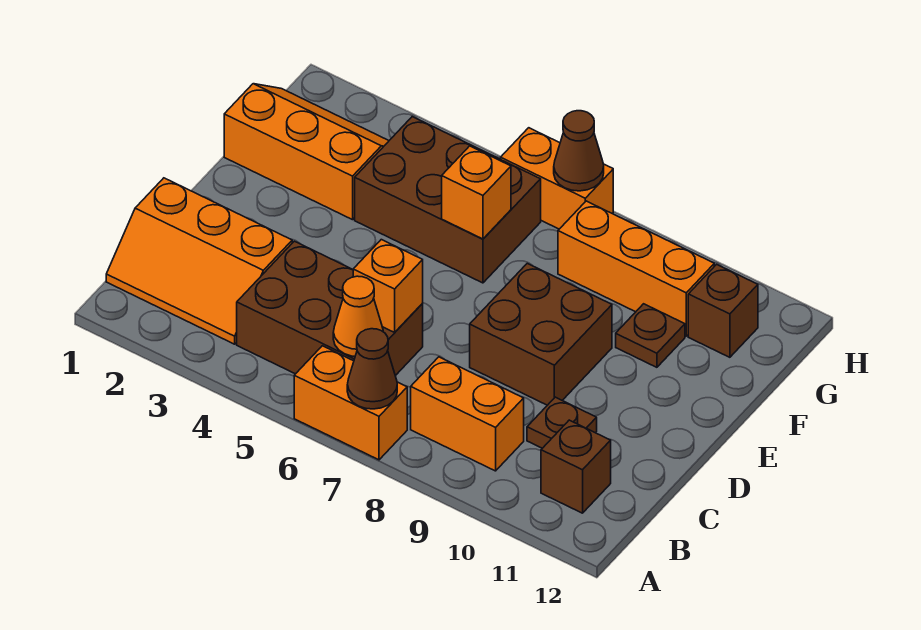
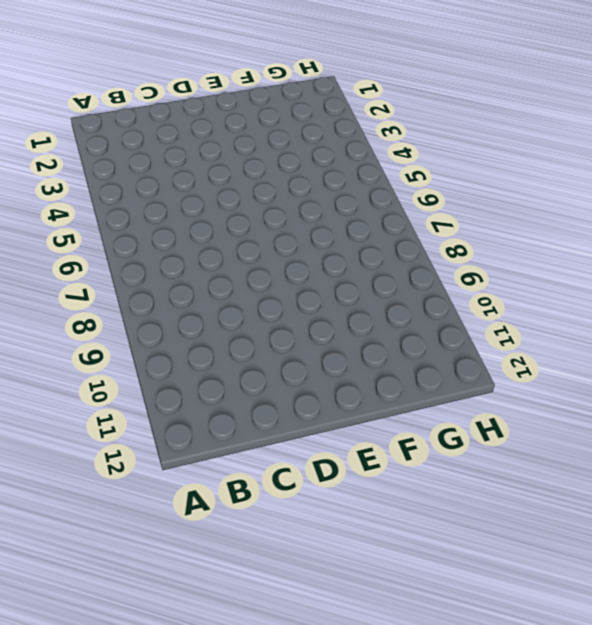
none -> orange brick A6:A7 level 1
none -> orange slope B1:C3 level 1 top C
none -> brown brick B4:C6 level 1

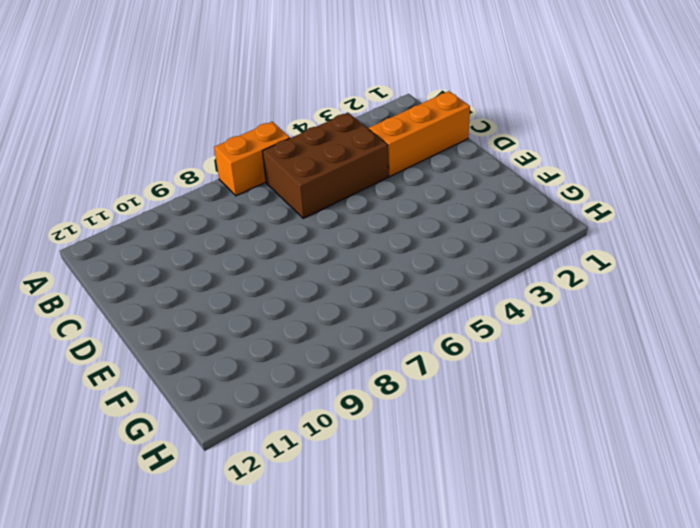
none -> orange brick B8:B9 level 1
none -> brown brick B11 level 1
none -> brown plate C10 level 1

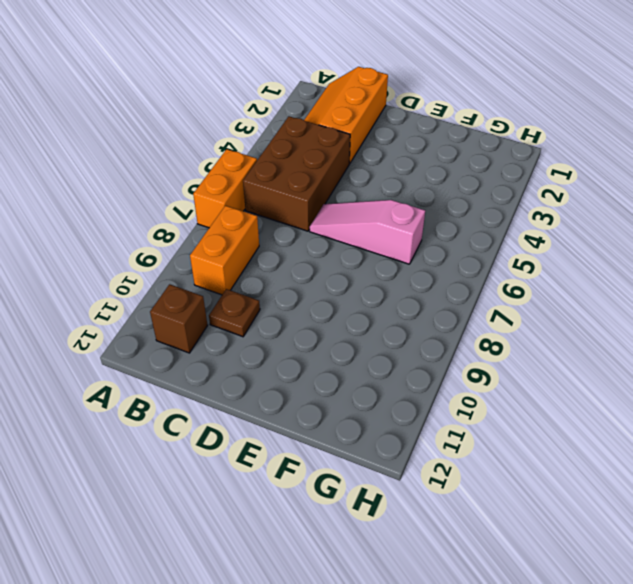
pink slope D6:F6 level 1 top F -> brown brick F4:G6 level 1
none -> brown brick D8:E9 level 1
none -> orange slope F1:G3 level 1 top F
none -> brown plate F10 level 1

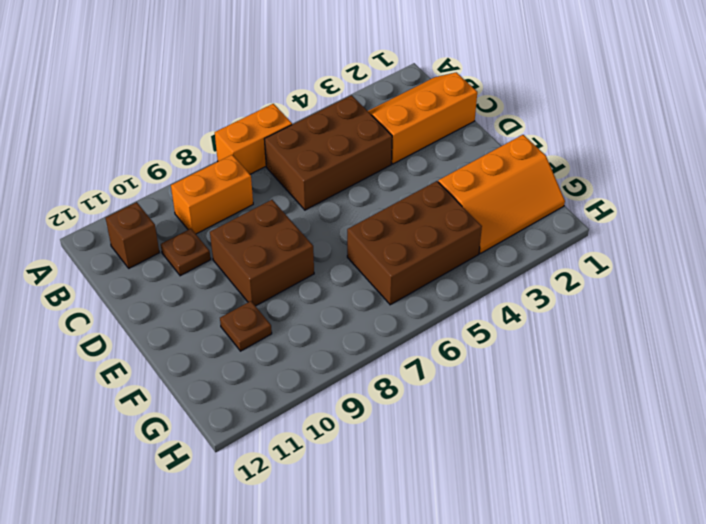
none -> orange brick G8:G10 level 1
none -> brown brick G11 level 1
none -> orange brick H6:H7 level 1

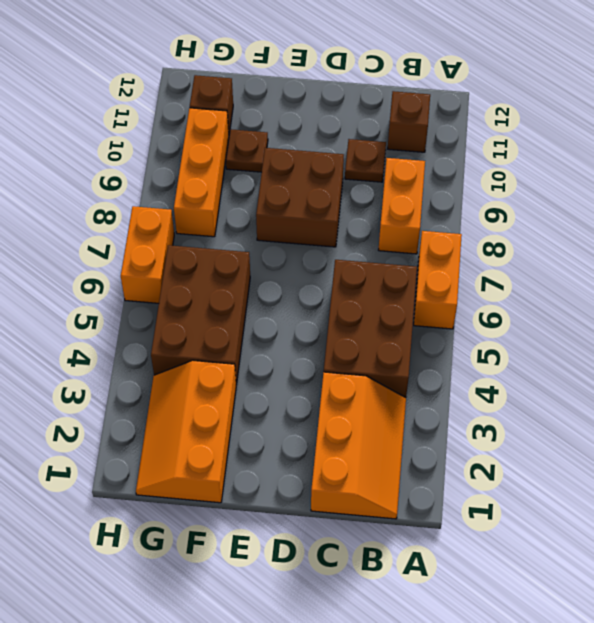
none -> brown cone A7 level 2
none -> orange cone B6 level 2
none -> orange brick C6 level 2

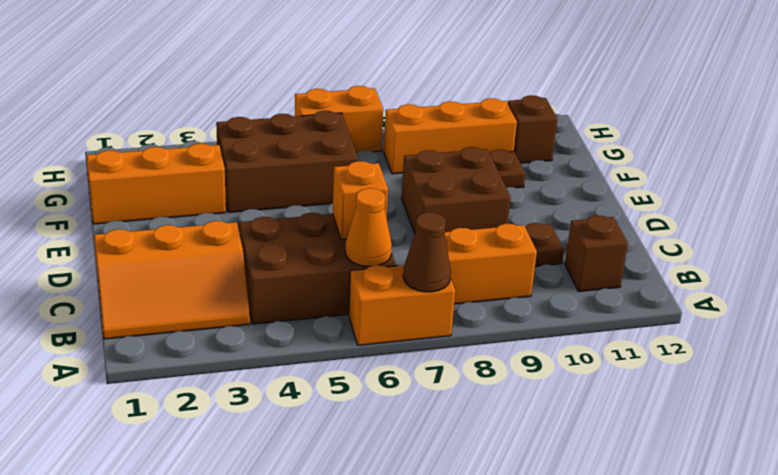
none -> orange brick F6 level 2
none -> brown cone H7 level 2

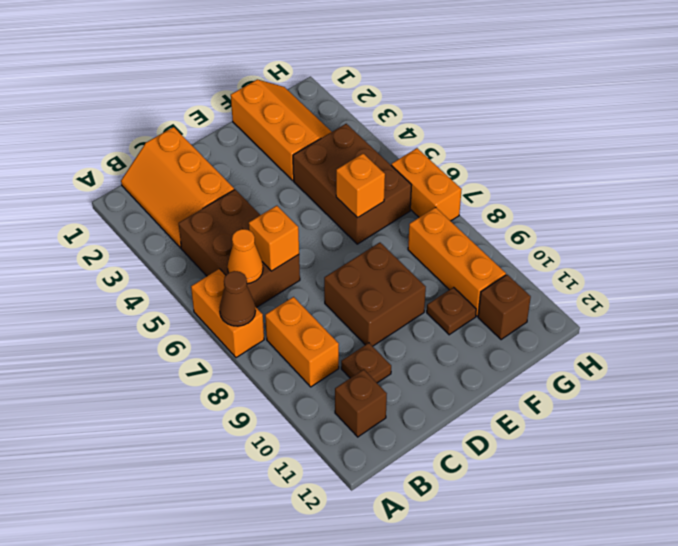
none -> brown cone H7 level 2

